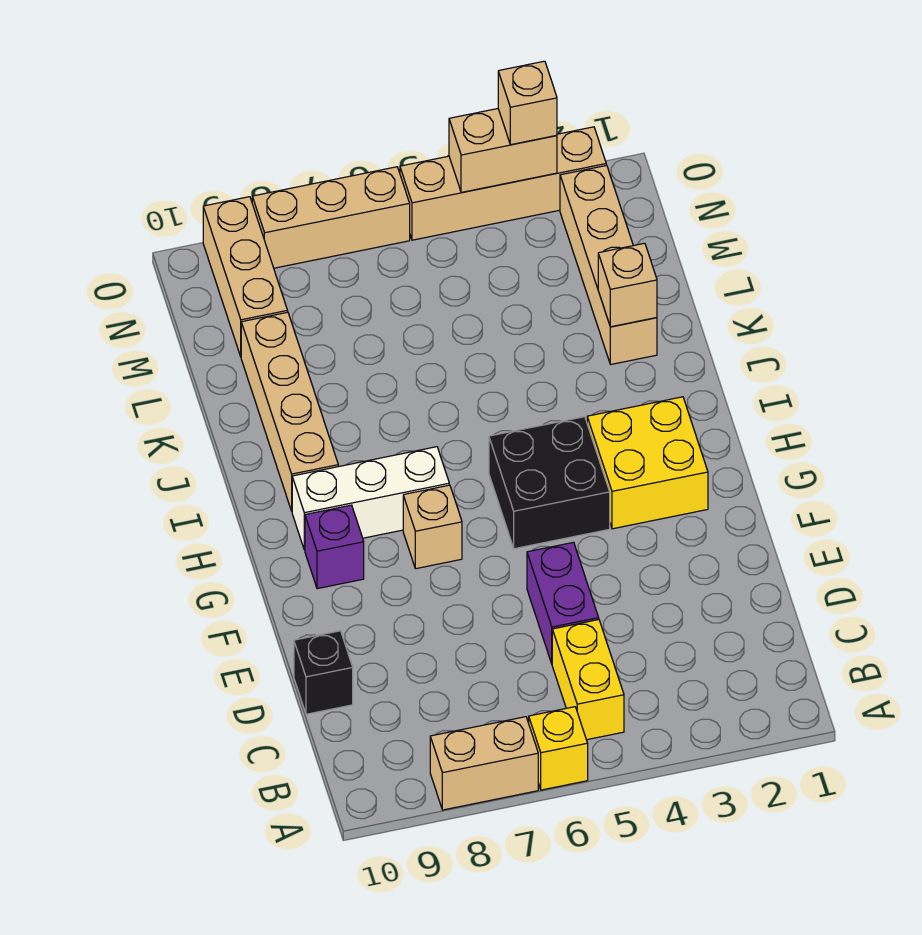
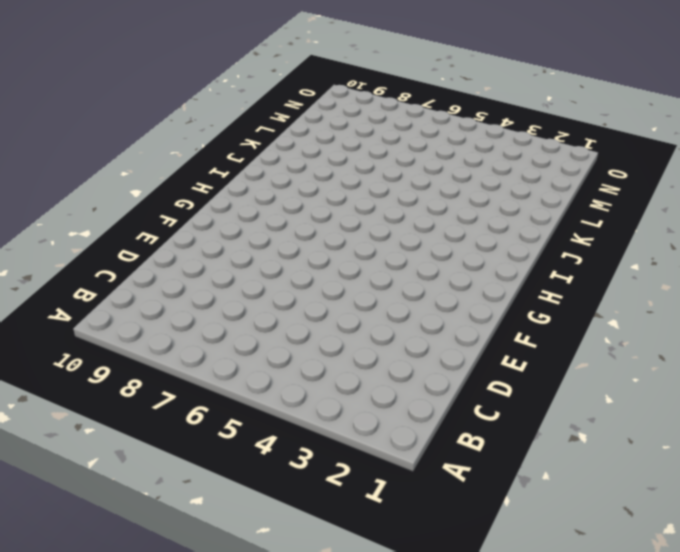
none -> yellow brick A6 level 1
none -> tan brick A7:A8 level 1
none -> yellow brick B5:C5 level 1

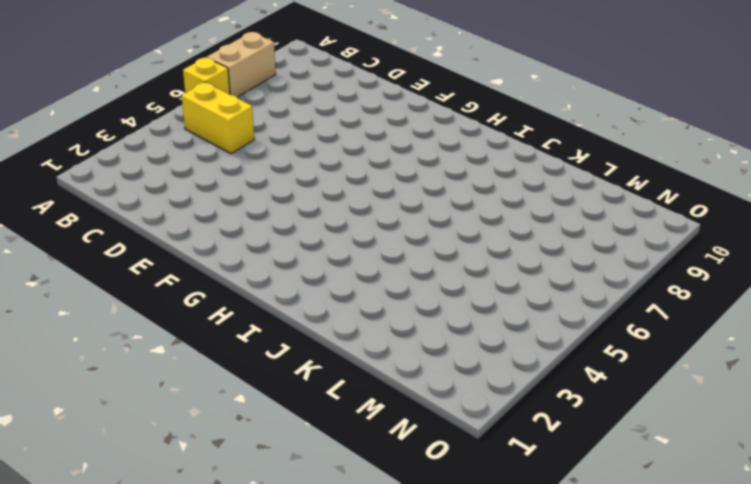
none -> purple brick D5:E5 level 1
none -> black brick D10 level 1
none -> yellow brick G2:H3 level 1

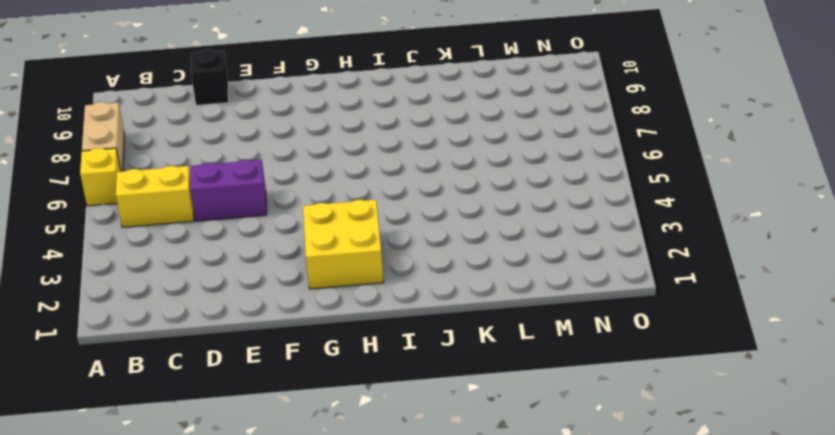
none -> black brick G4:H5 level 1
none -> tan brick G7 level 1
none -> purple brick G9 level 1

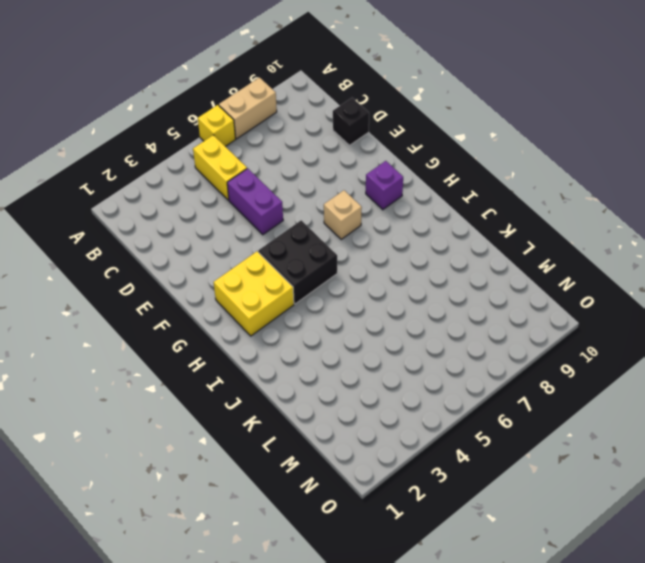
none -> white brick H7:H9 level 1
none -> tan brick I9:L9 level 1
none -> tan brick K2:N2 level 1

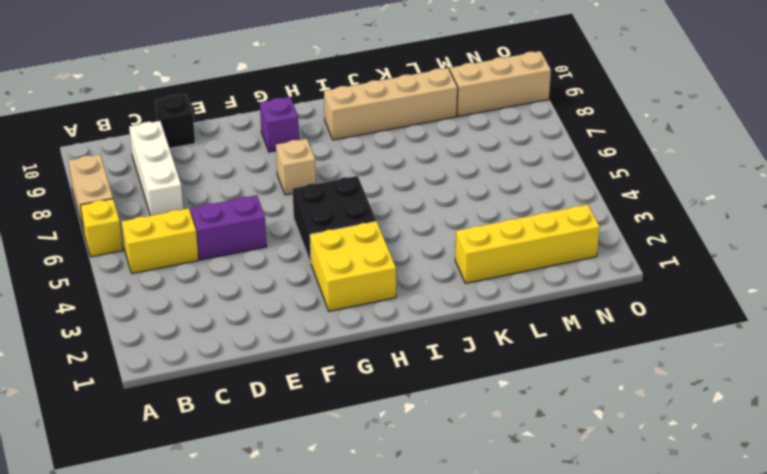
white brick C7:C9 level 1 -> white brick H7:H9 level 1
yellow brick K2:N2 level 1 -> tan brick K2:N2 level 1
none -> tan brick O2:O5 level 1
none -> tan brick O6:O8 level 1
none -> tan brick K2 level 2

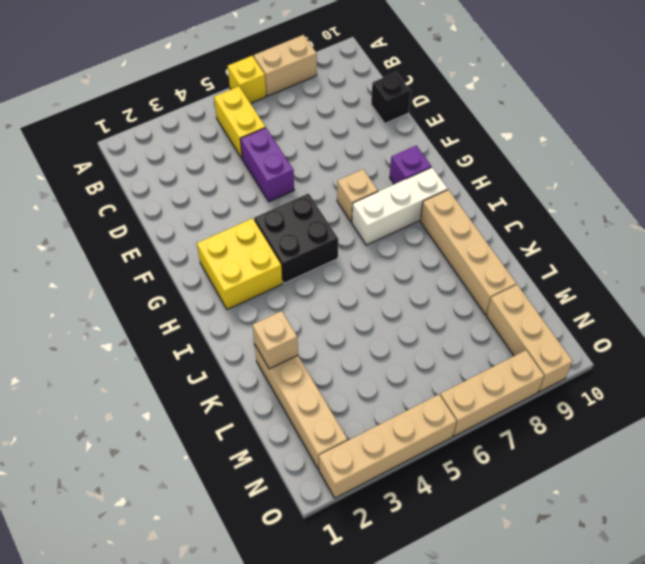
none -> tan brick O3:O4 level 2
none -> tan brick O3 level 3

